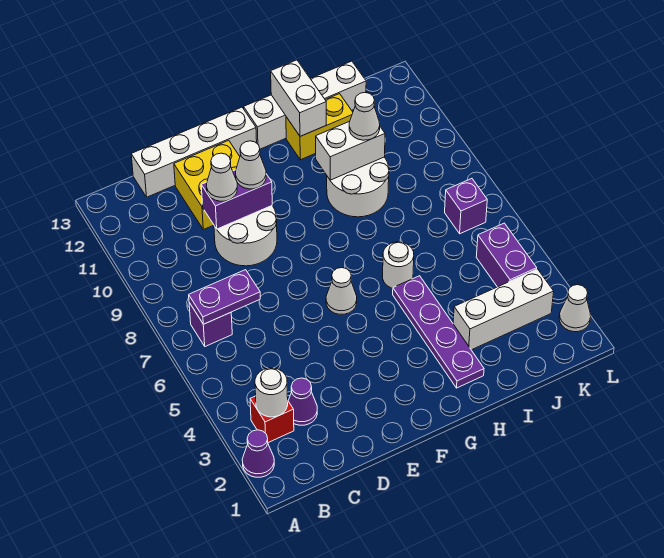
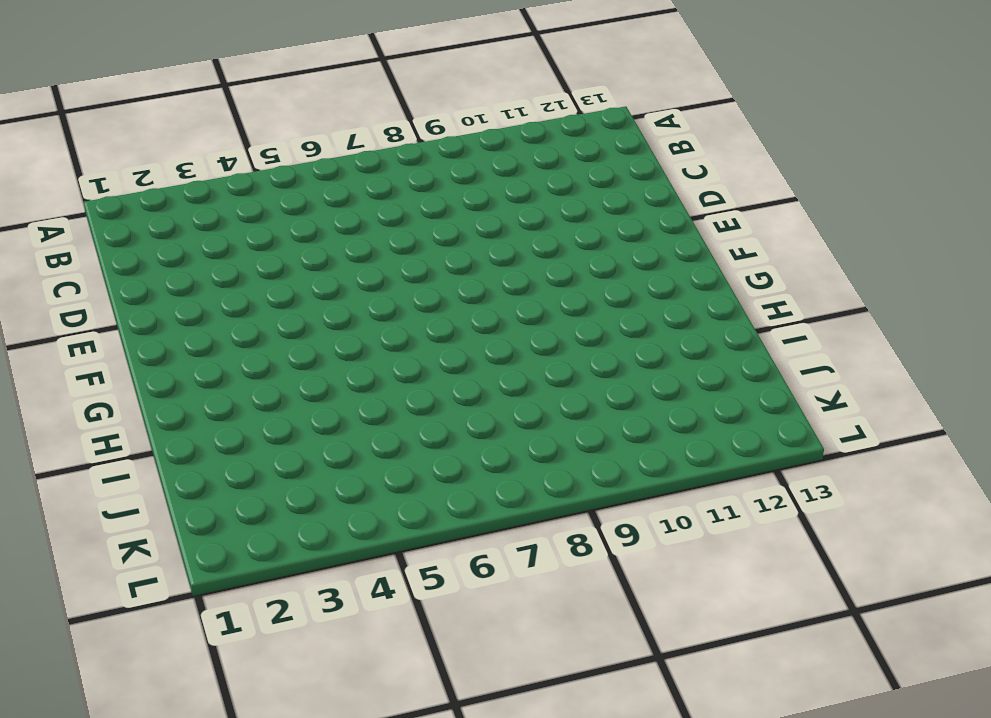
none -> purple cone A2 level 1
none -> red brick B3 level 1
none -> purple brick B7 level 1

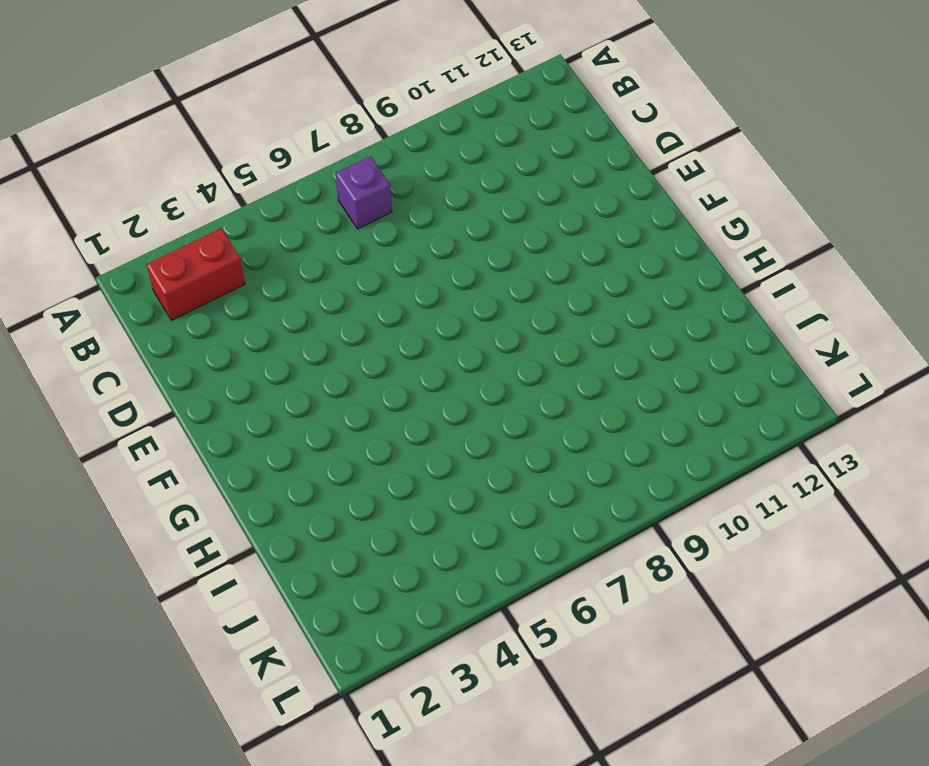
red brick B2:B3 level 1 -> red brick B3 level 1
none -> purple cone A2 level 1
none -> purple cone C3 level 1
none -> white brick C13:F13 level 1

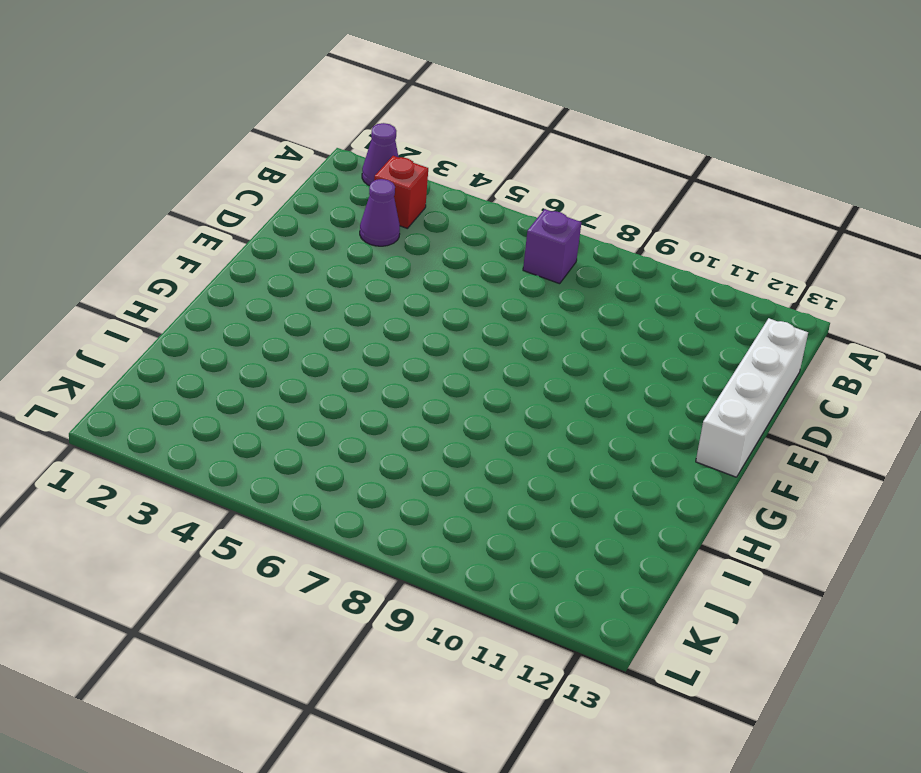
none -> white round brick D9:E10 level 1
none -> yellow brick D11:E12 level 1
none -> white cone F6 level 1

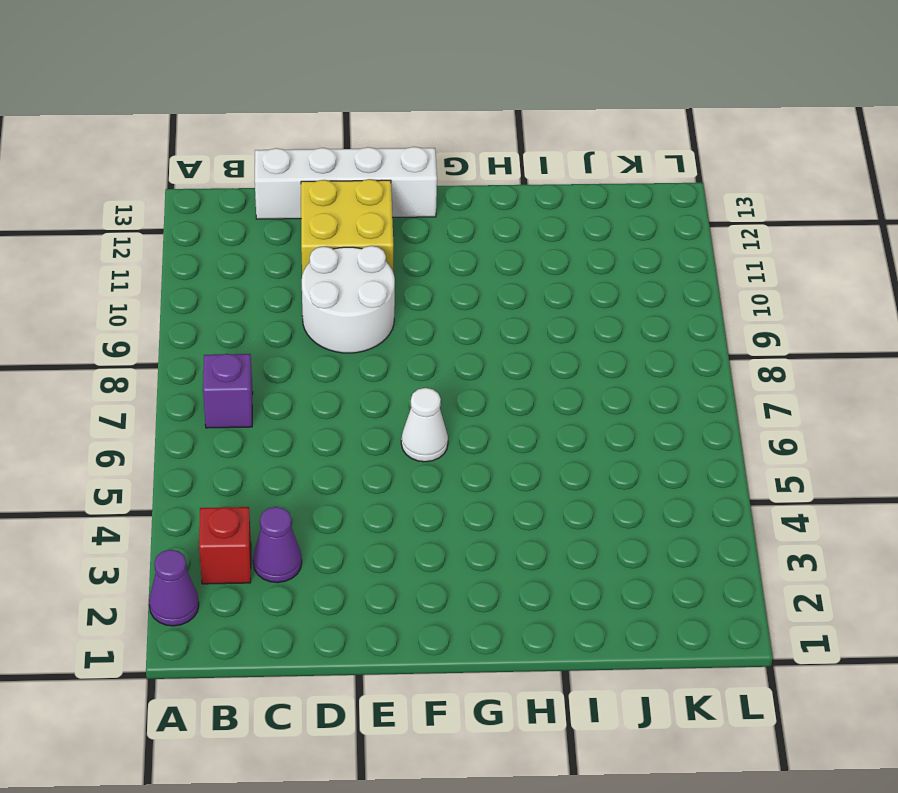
none -> white brick G13:J13 level 1
none -> purple plate H2:H5 level 1
none -> white round brick H6 level 1

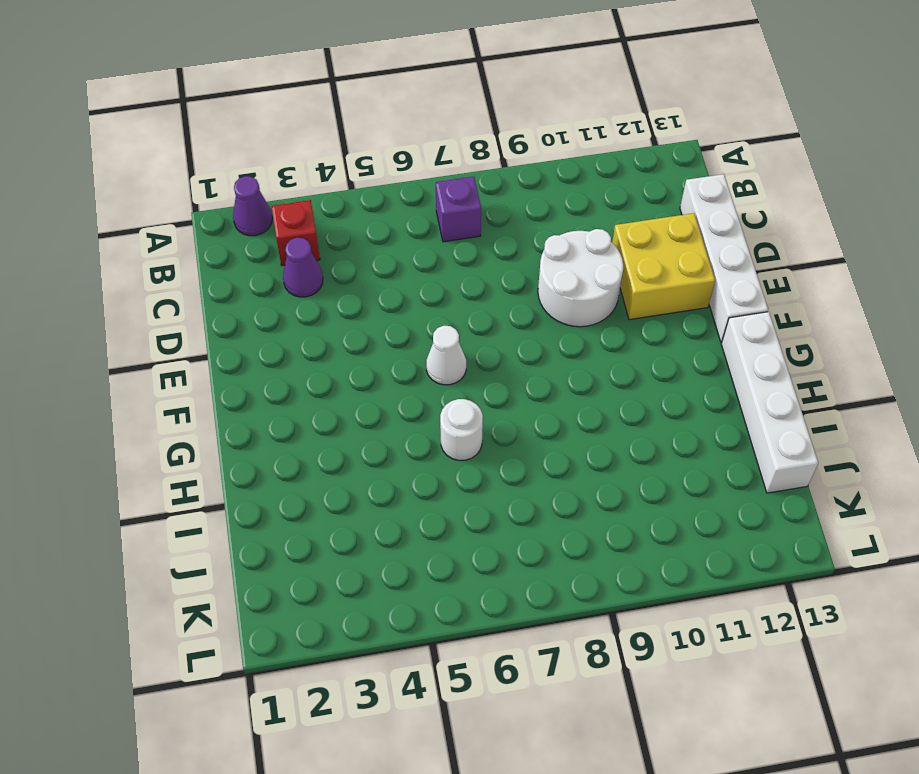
none -> purple plate H2:H5 level 1
none -> white round brick H9:I10 level 1
none -> yellow brick H12:I12 level 1

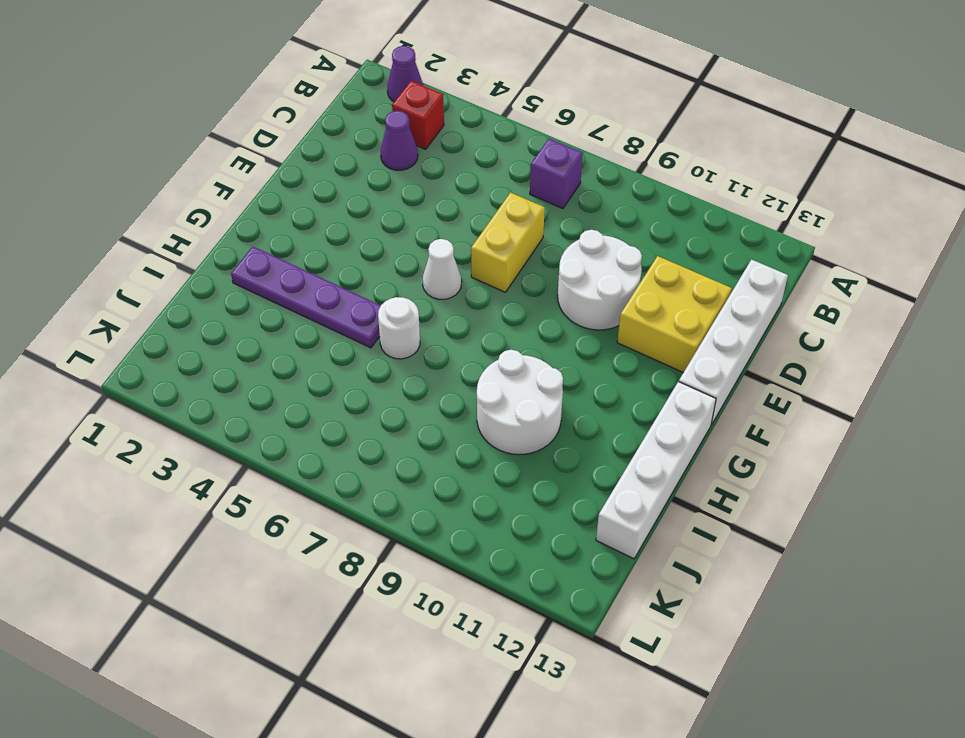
yellow brick D7:E7 level 1 -> yellow brick H12:I12 level 1
none -> white brick I3:K3 level 1
none -> purple brick K4:K5 level 1
none -> purple brick K7 level 1

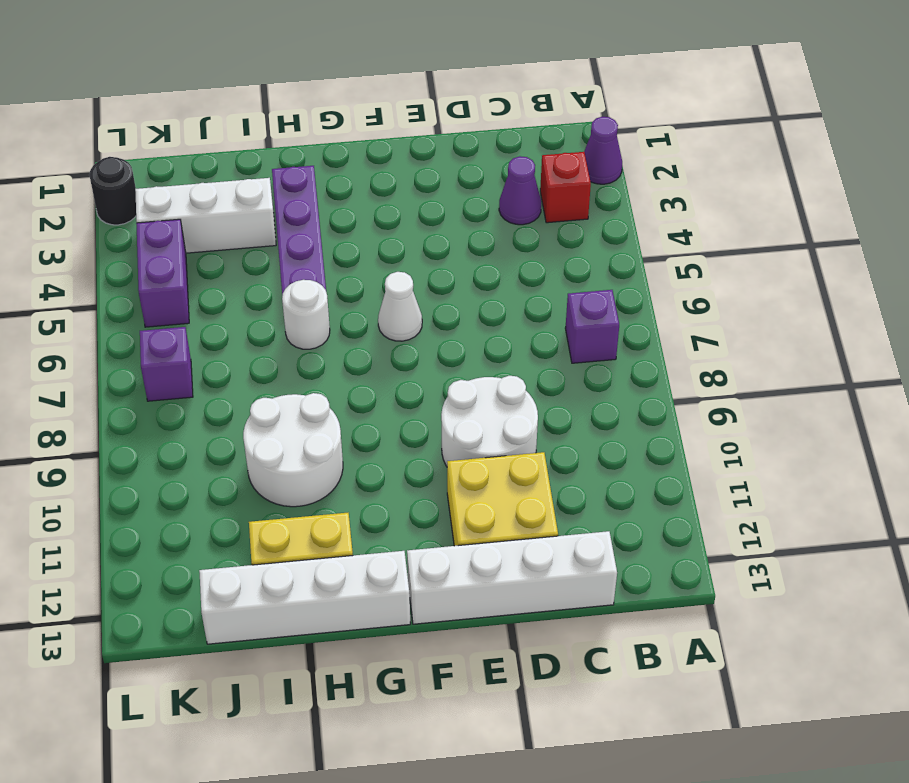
black round brick L2 level 1 -> white cone L2 level 1
none -> white round brick B3 level 2
none -> purple plate B7:C7 level 2
none -> purple brick D10:E10 level 2

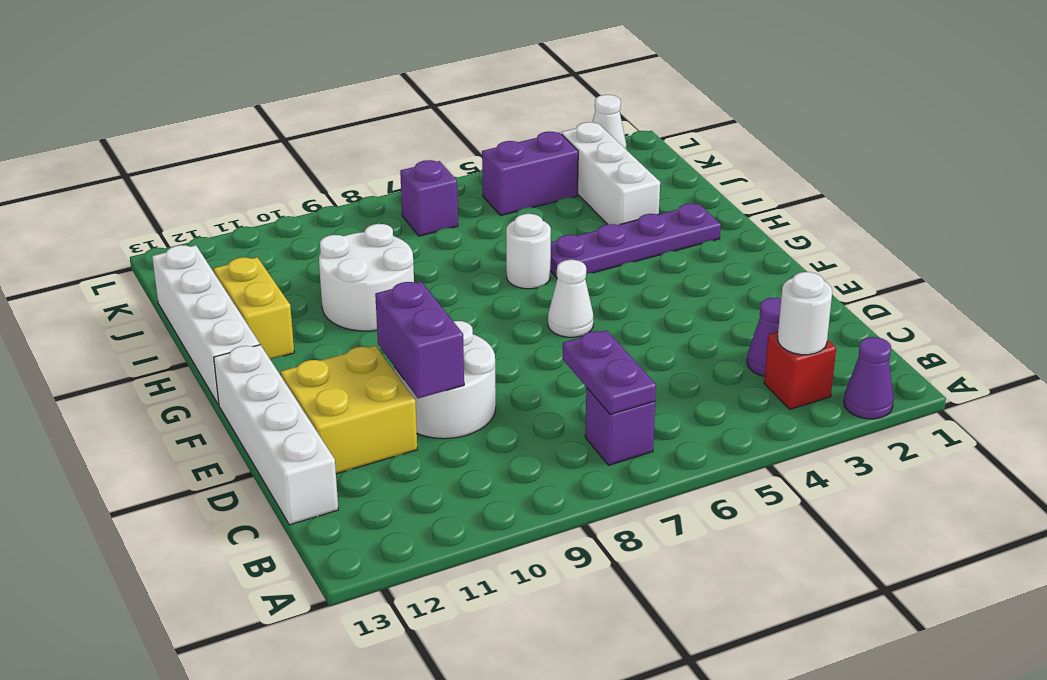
none -> white brick H10:I10 level 2
none -> white brick H12:H13 level 2
none -> white cone D10 level 3

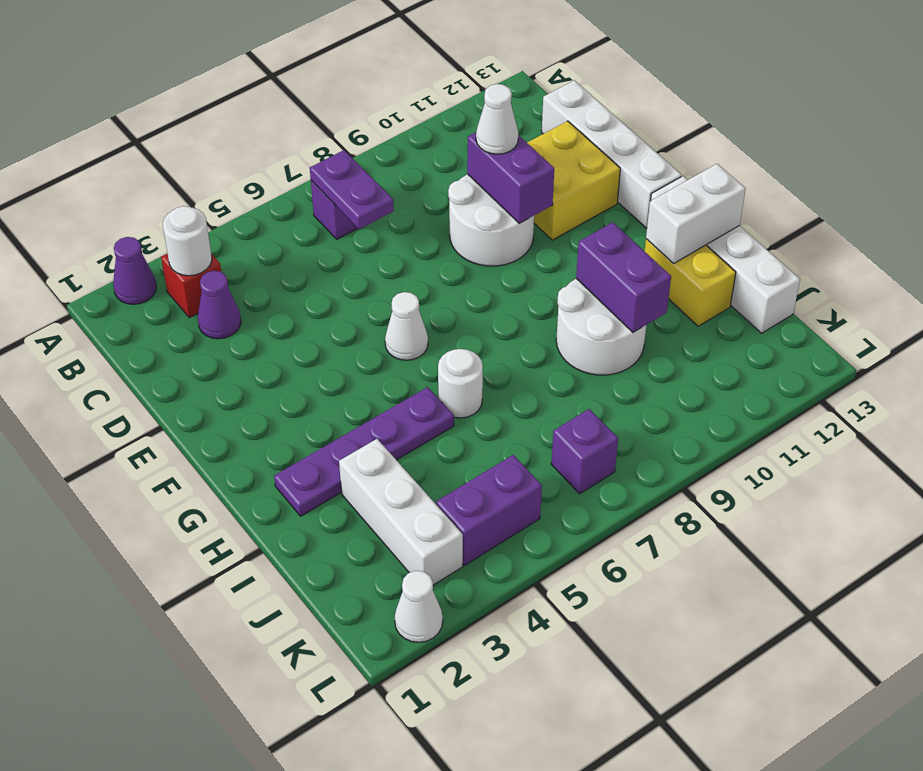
purple brick H10:I10 level 2 -> white brick H10:I10 level 2
none -> white cone E10 level 3
none -> white cone I10 level 3

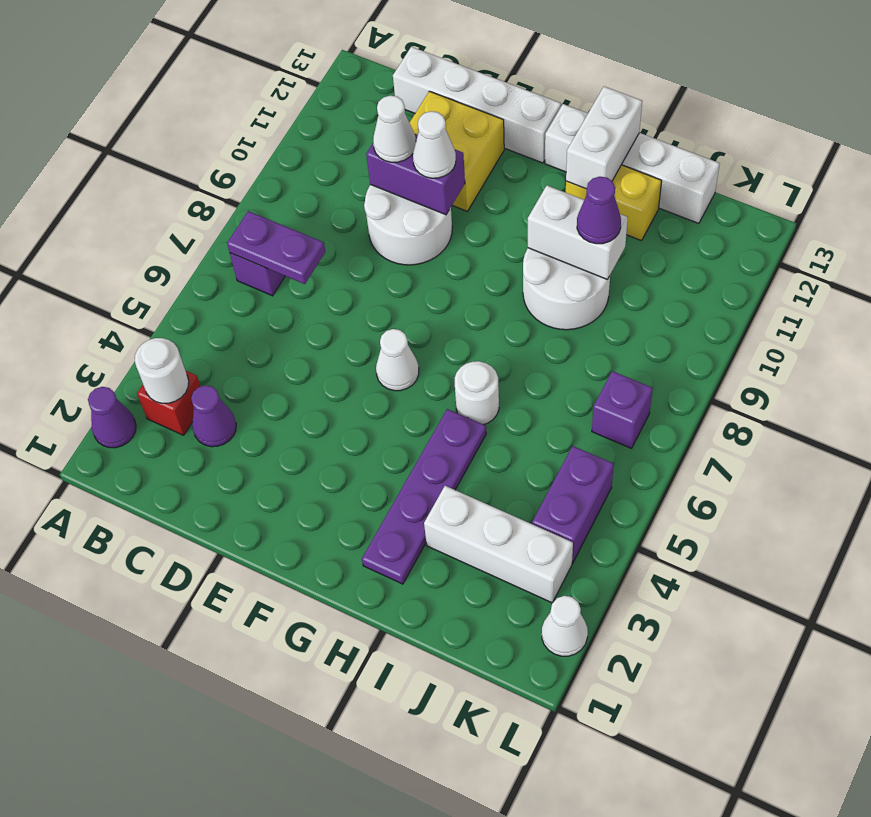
purple cone I10 level 3 -> white cone I10 level 3

